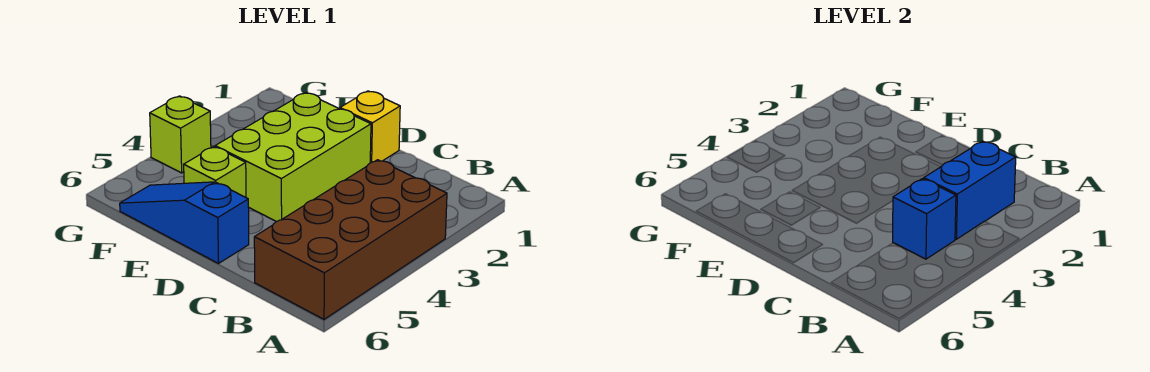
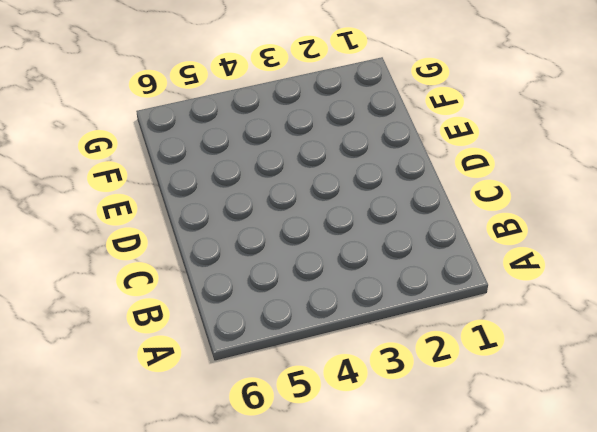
none -> brown brick A3:B6 level 1
none -> yellow brick D1 level 1

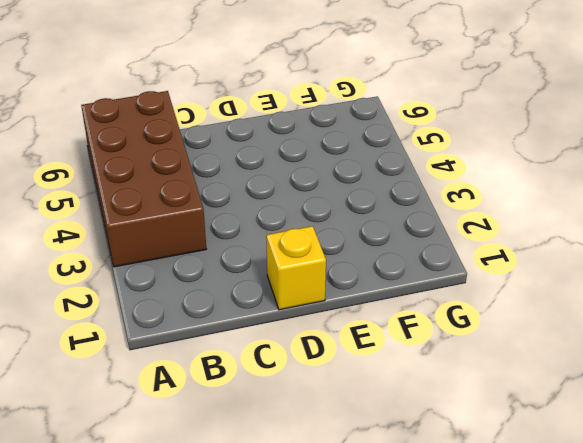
none -> lime brick D2:E4 level 1
none -> blue slope D6:F6 level 1 top D

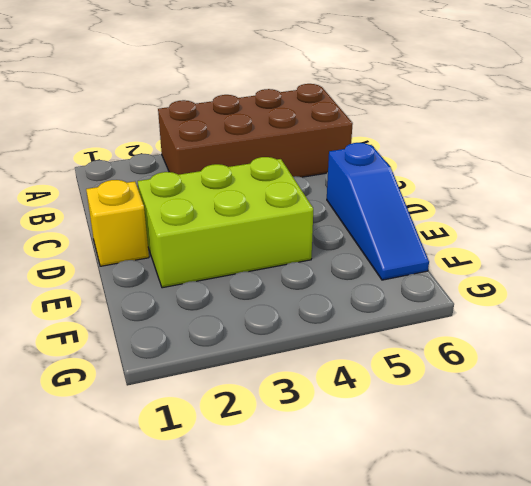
none -> lime brick E5 level 1
none -> lime brick G4 level 1

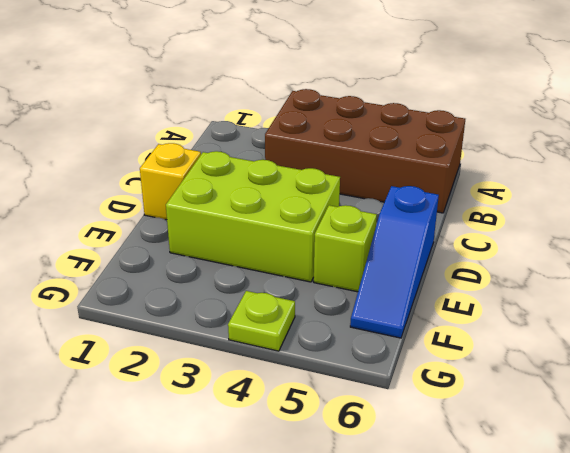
lime plate G4 level 1 -> lime brick G4 level 1
none -> blue brick B2:B3 level 2
none -> blue brick B4 level 2

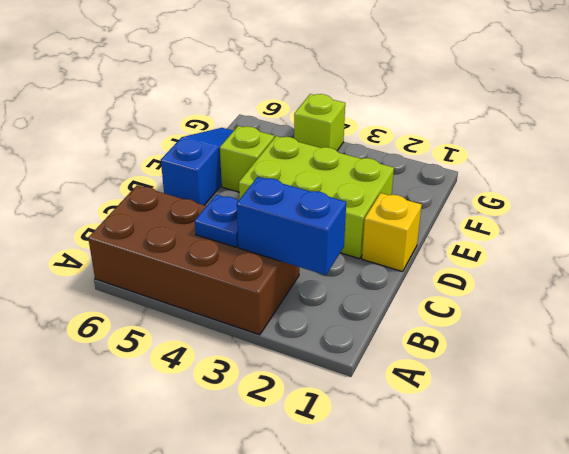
blue plate B4 level 2 -> blue brick B4 level 2

